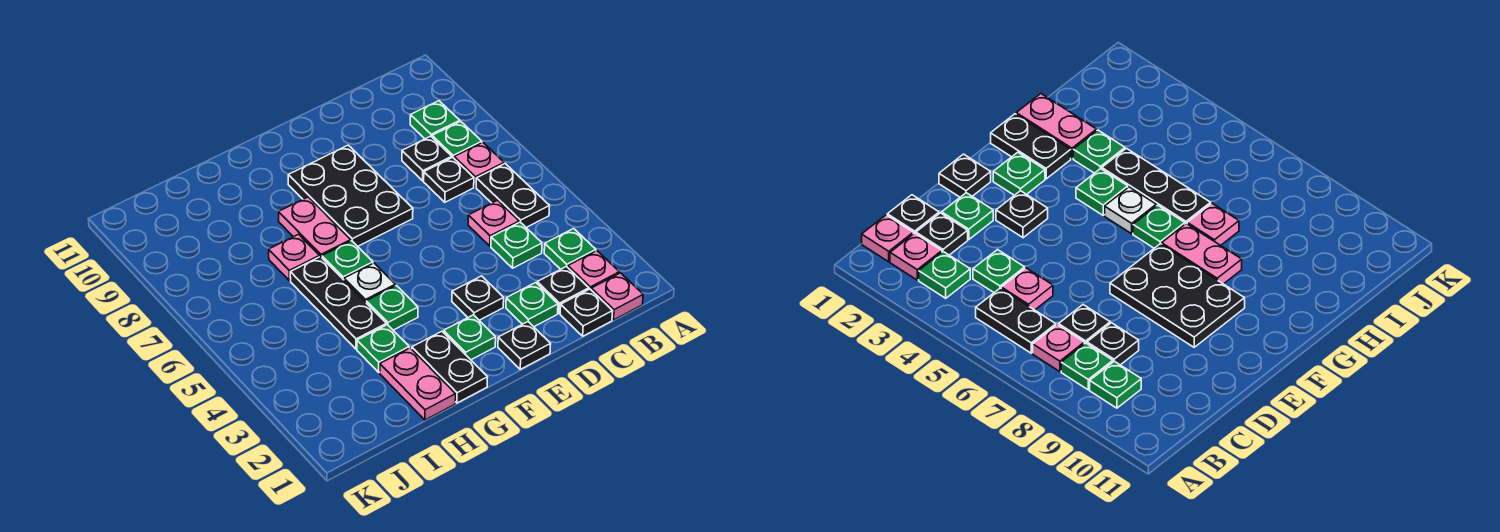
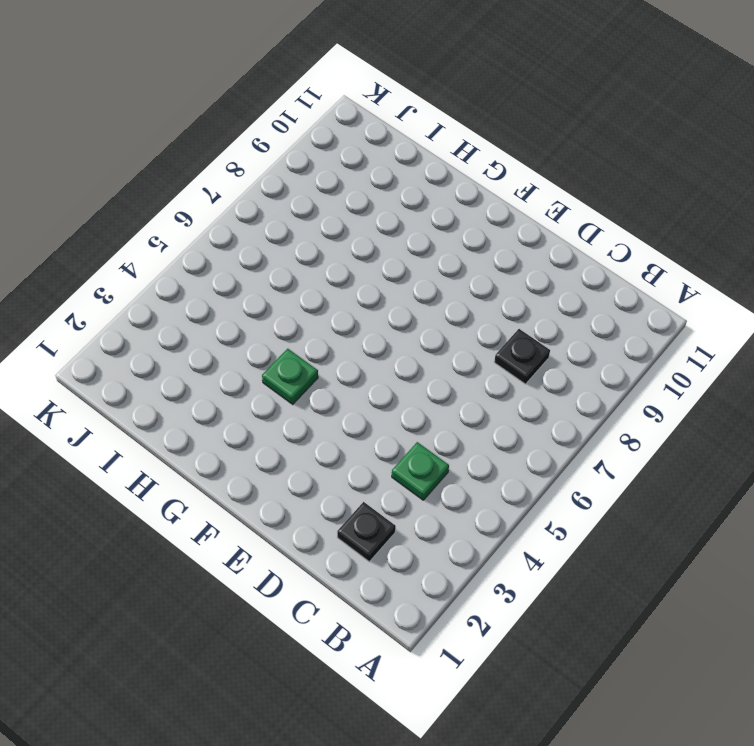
none -> pink plate B1 level 1
none -> pink plate B2 level 1
none -> green plate B3 level 1

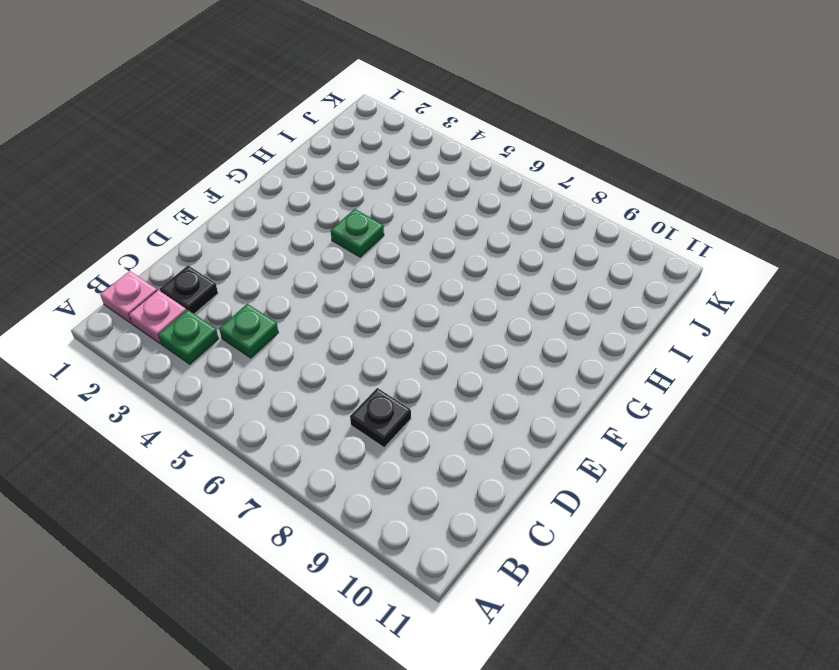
none -> black plate B5:B6 level 1
none -> pink plate B7 level 1
none -> green plate B8 level 1

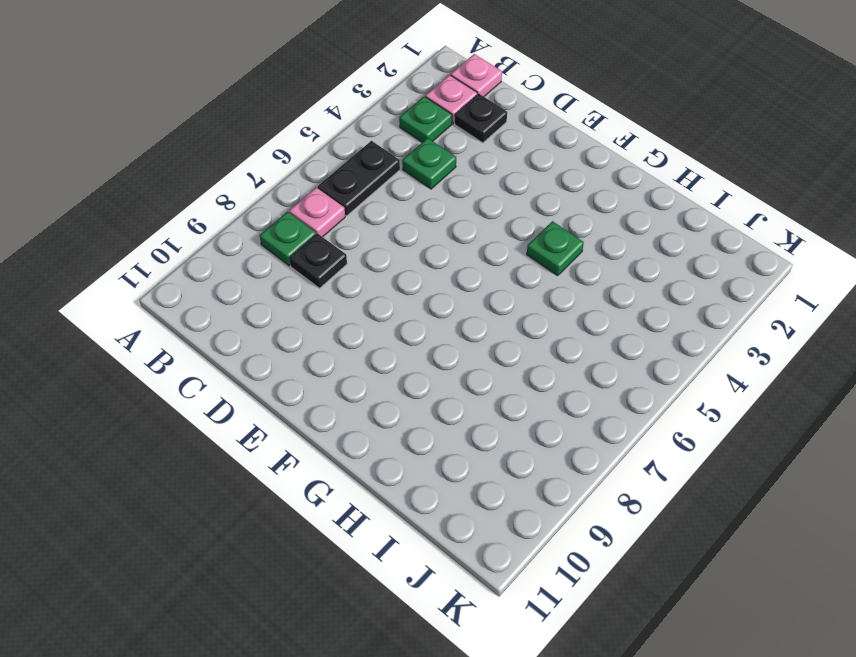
none -> green plate B9 level 1
none -> black plate C1 level 1
none -> pink plate C5 level 1

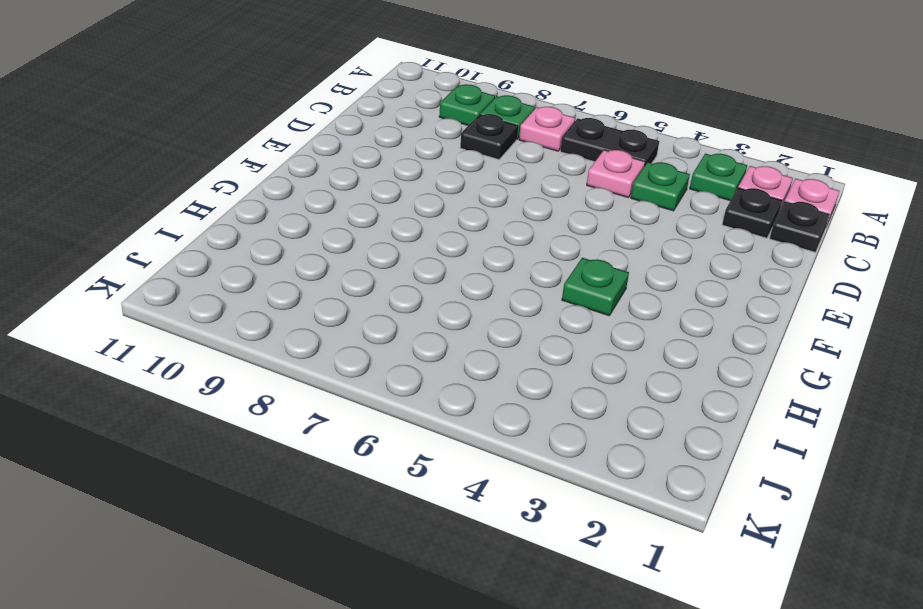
none -> black plate C7 level 1
none -> green plate D2 level 1
none -> black plate E1 level 1

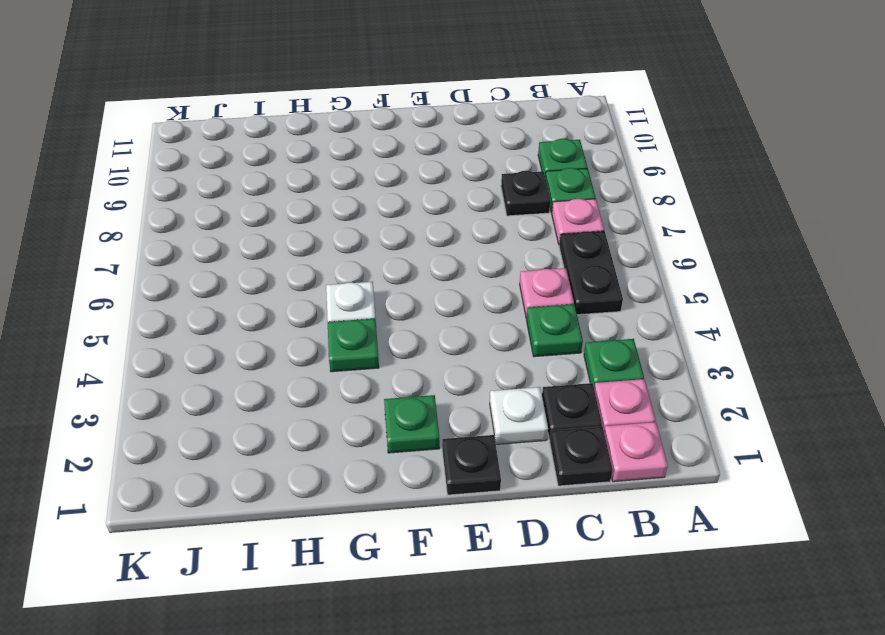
white plate D2 level 1 -> green plate D2 level 1
none -> black plate C7 level 1
none -> black plate E3 level 1
none -> black plate E7:F9 level 1

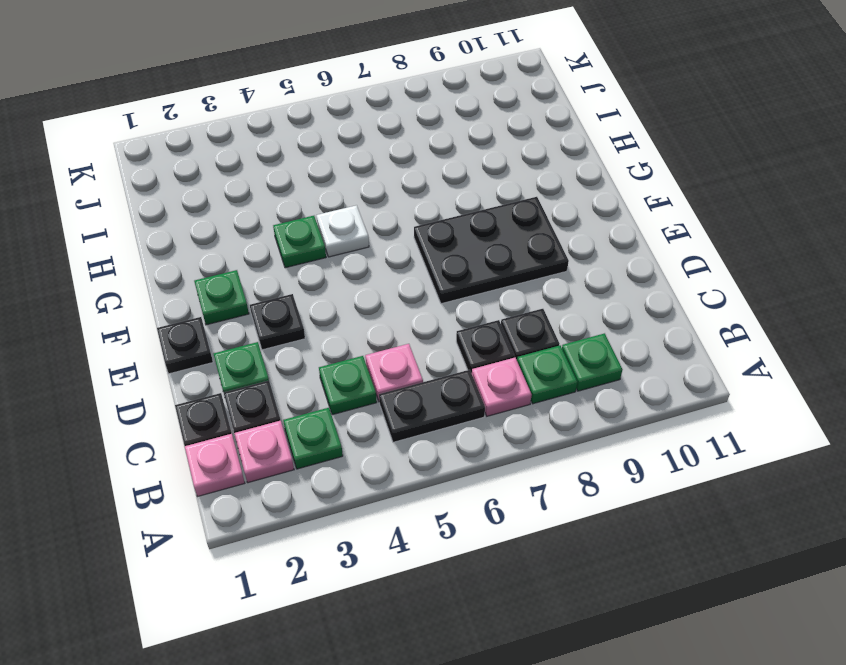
none -> black plate G1:G2 level 1
none -> green plate G6 level 1
none -> pink plate G7:G8 level 1

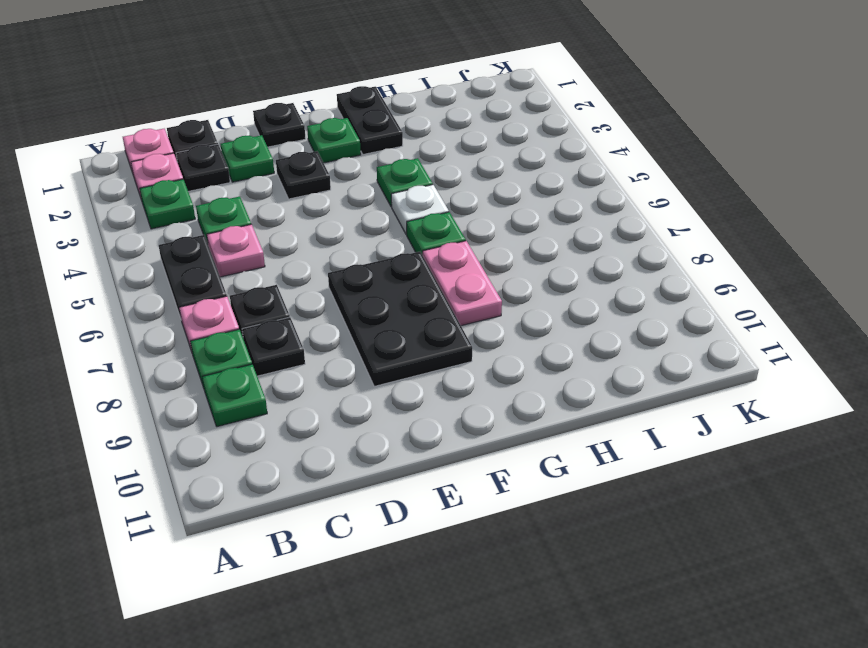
none -> pink plate H1:H2 level 1
none -> green plate H3 level 1
none -> black plate H4:H6 level 1

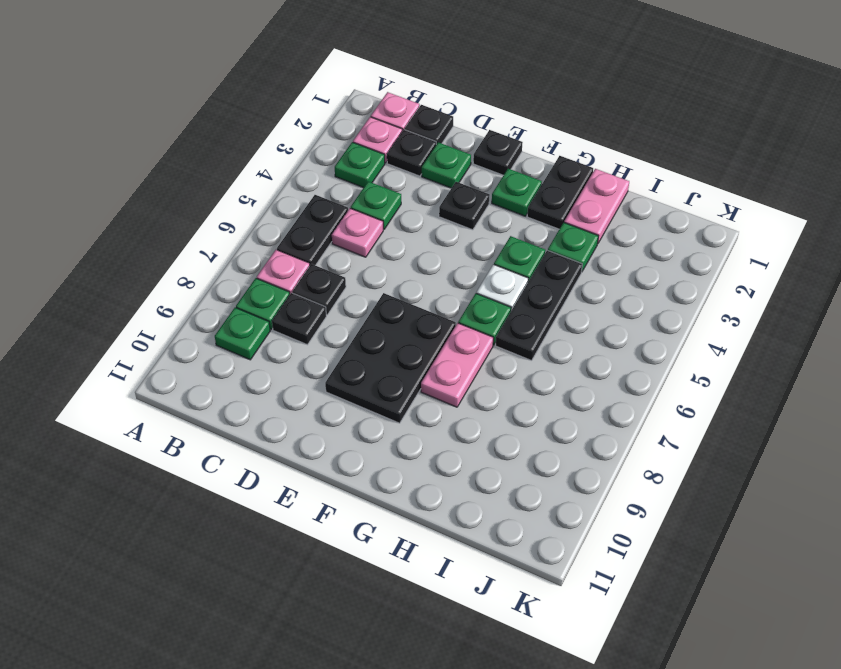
none -> pink plate H7 level 1

